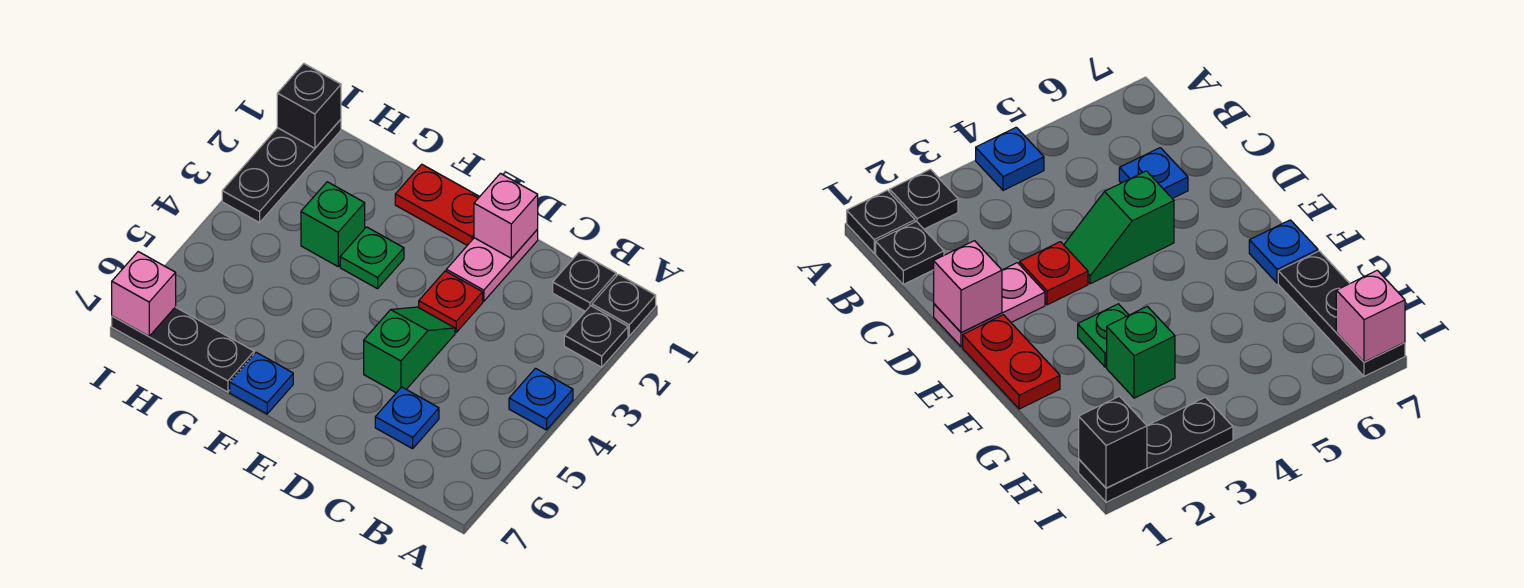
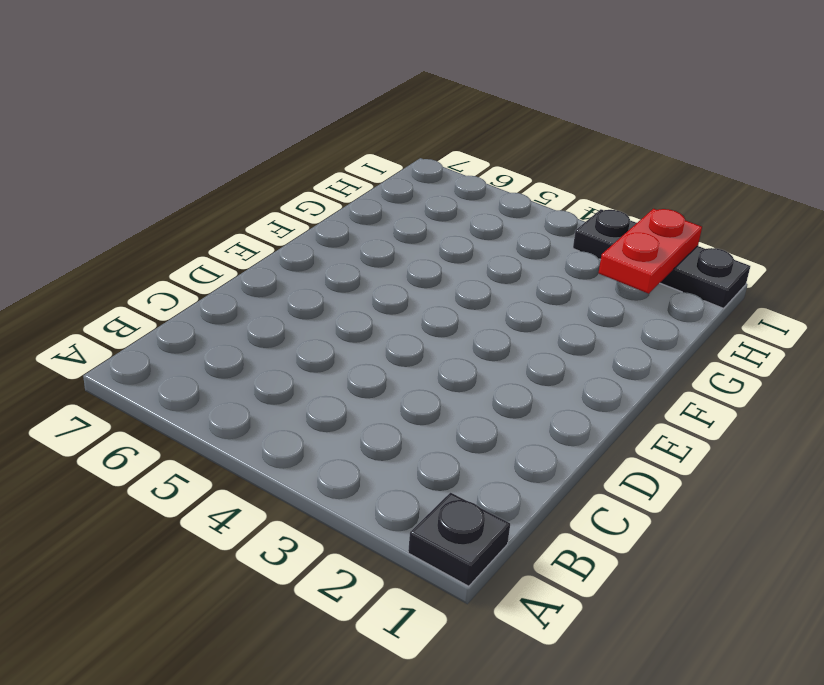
red plate H2:I2 level 2 -> red plate E1:F1 level 1
none -> black plate A2 level 1
none -> blue plate A4 level 1
none -> black plate B1 level 1

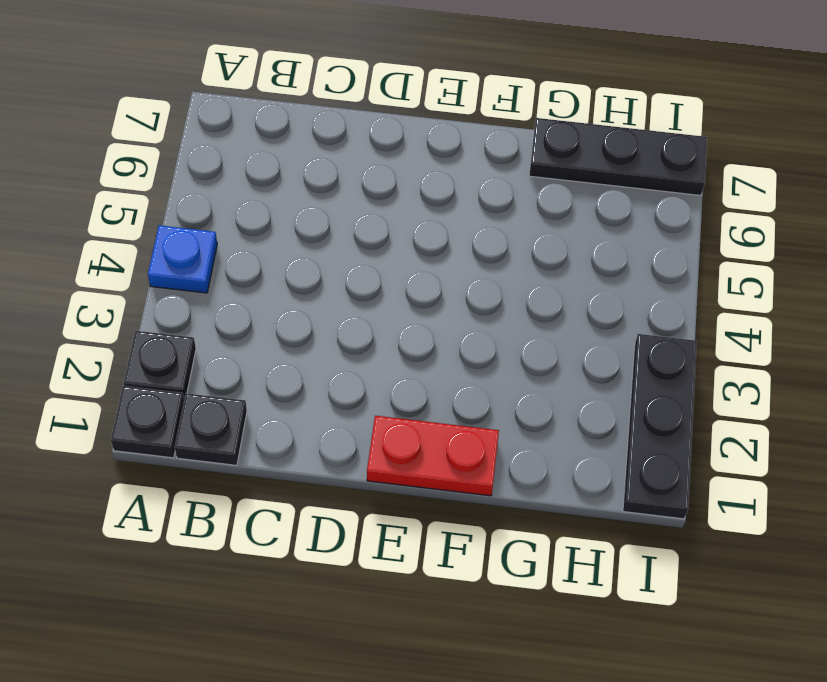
none -> blue plate C6 level 1
none -> pink plate D1:D2 level 1
none -> red plate D3 level 1

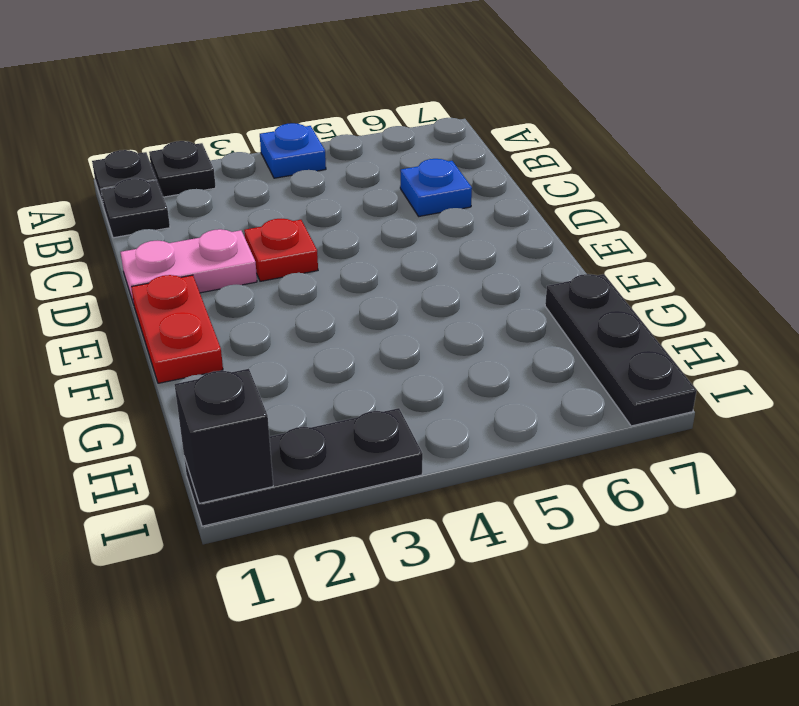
none -> green slope D4:D5 level 1 top 5
none -> green plate F3 level 1
none -> blue plate F7 level 1

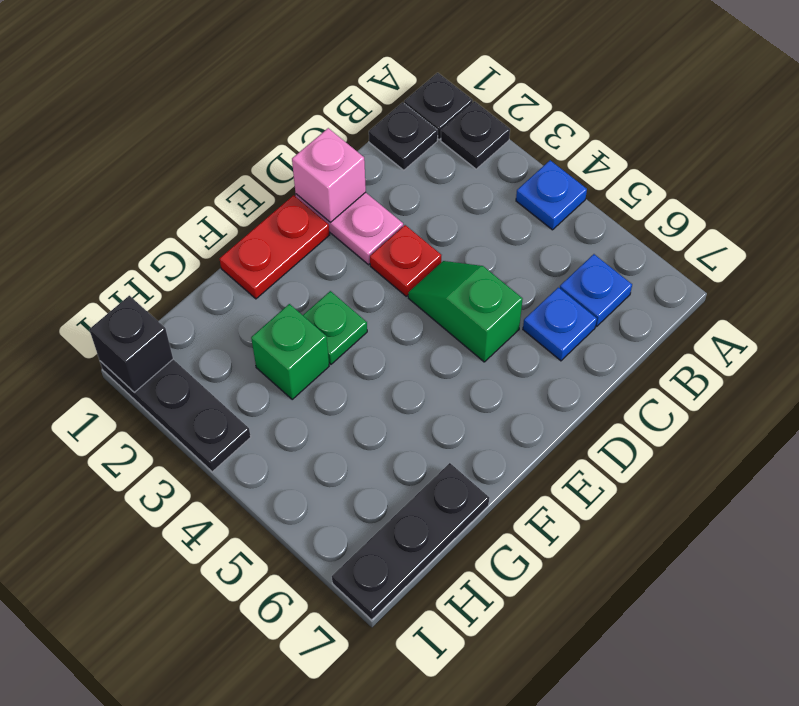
blue plate B6 level 1 -> blue plate F7 level 1
none -> pink brick I7 level 2

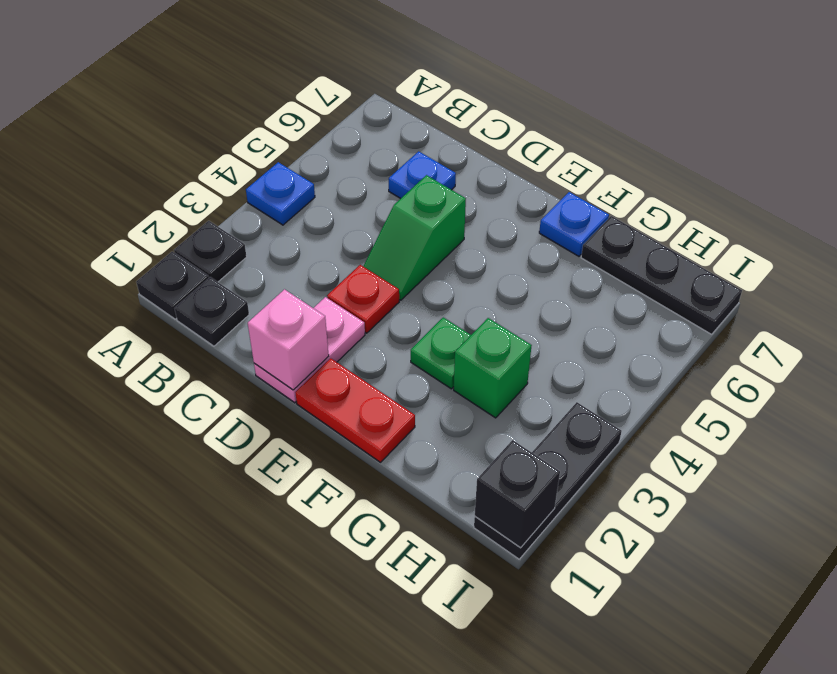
none -> pink brick I7 level 2

